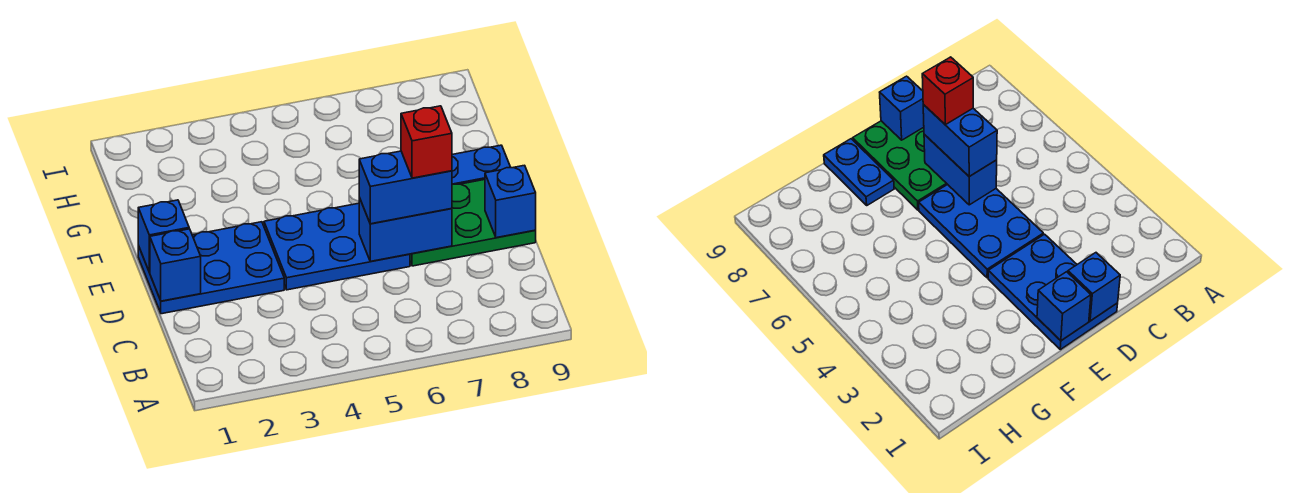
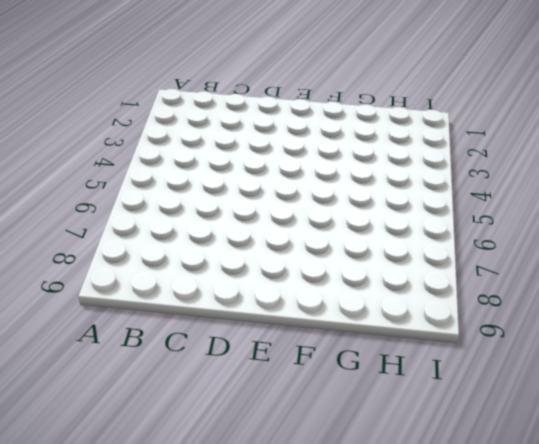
none -> blue plate D1:E3 level 1
none -> blue plate D4:E6 level 1

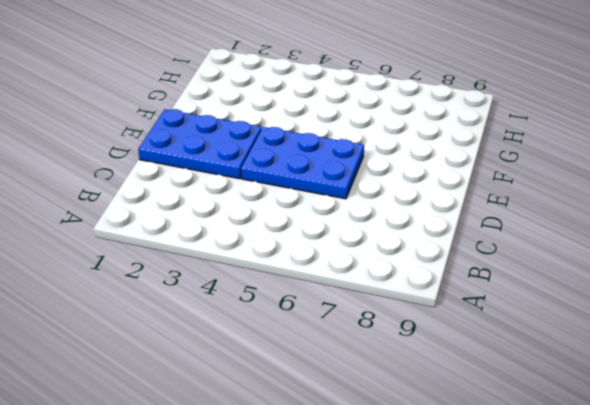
none -> green plate D7:E9 level 1
none -> blue plate F8:F9 level 1

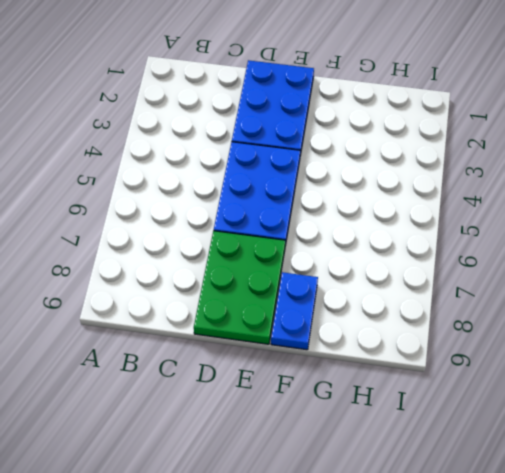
none -> blue brick D1 level 2
none -> blue brick D6:D7 level 2

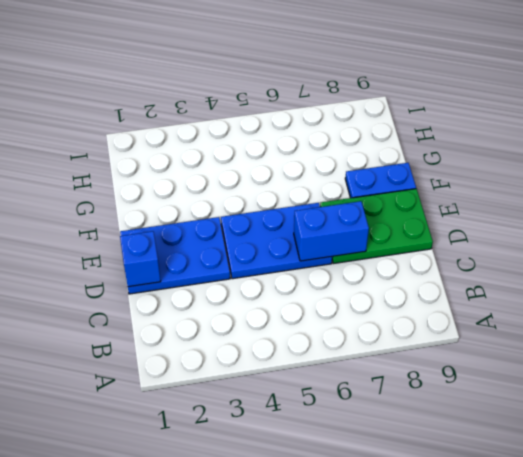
none -> blue brick D9 level 2
none -> blue brick E1 level 2

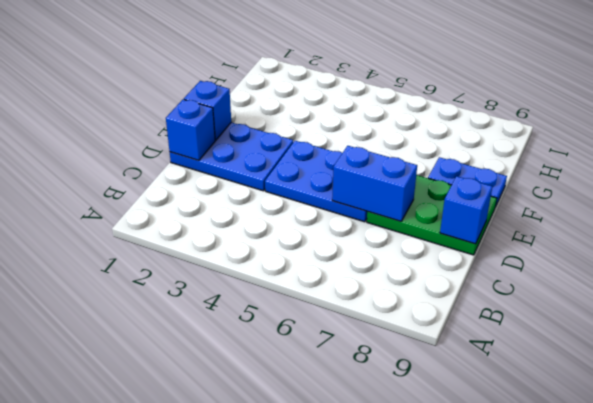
none -> blue brick D6:D7 level 3
none -> red brick D7 level 4

